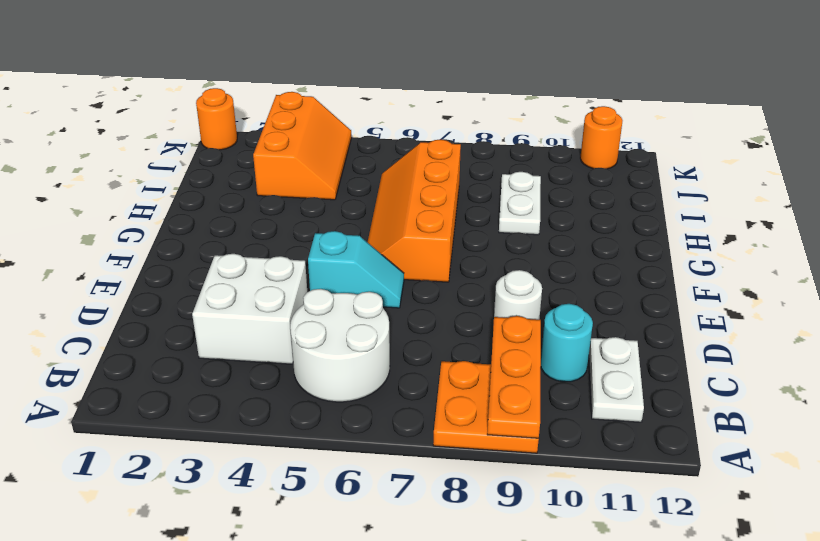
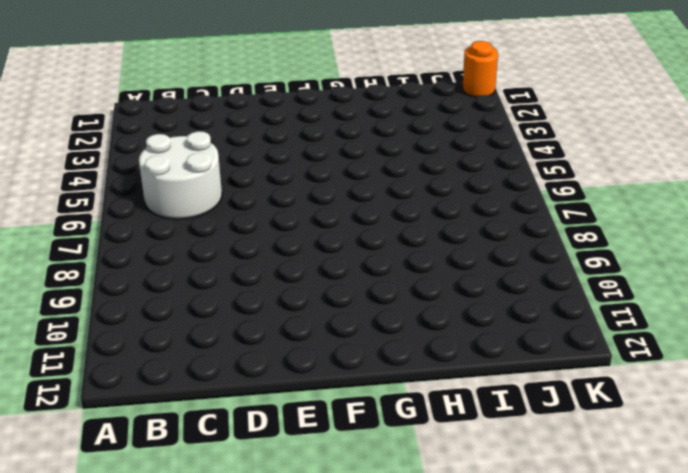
none -> orange plate A8:B9 level 1
none -> white plate B11:C11 level 1
none -> white brick C3:D4 level 1

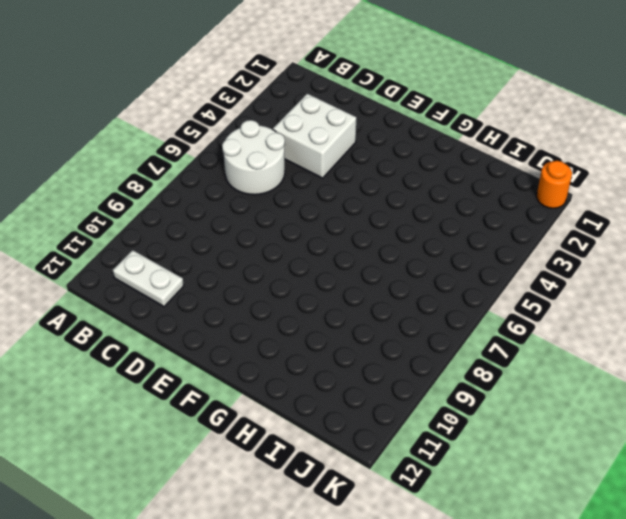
none -> orange plate A8:B9 level 1
none -> cyan round brick C10 level 1
none -> white round brick D9 level 1

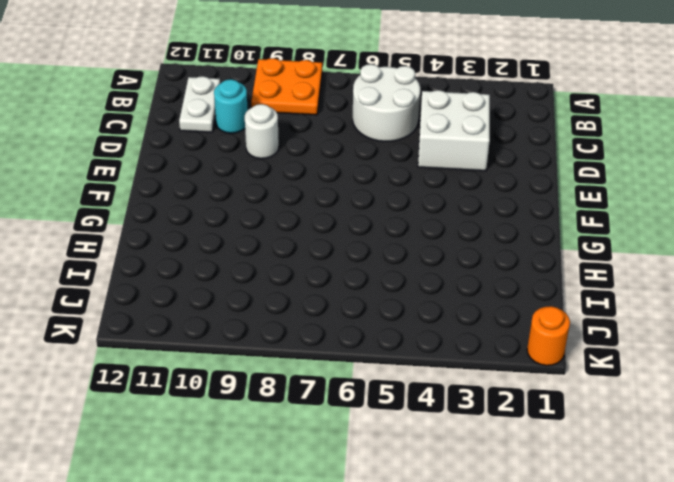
none -> cyan slope E5:E6 level 1 top 5
none -> orange slope F6:I7 level 1 top 7
none -> white plate H9:I9 level 1

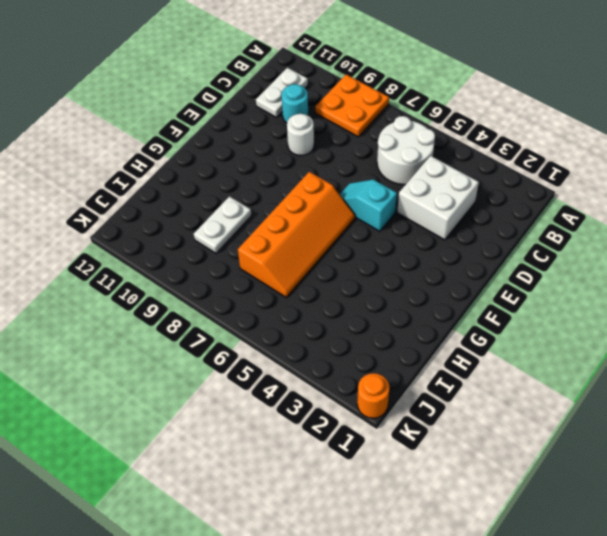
none -> orange slope I3:K4 level 1 top 3
none -> orange round brick K11 level 1
none -> orange plate A9:C9 level 2

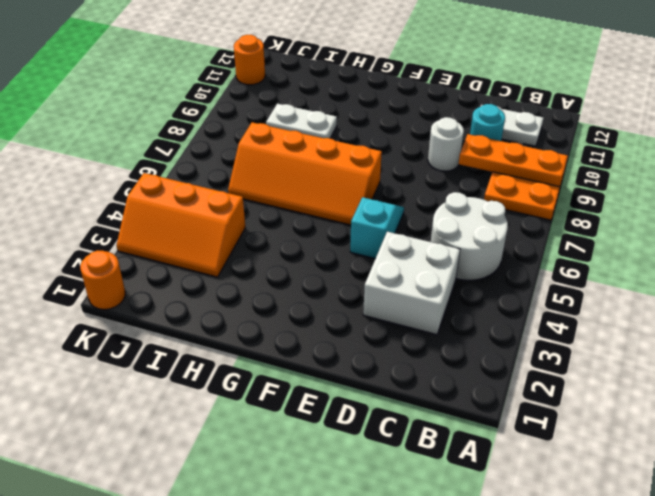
orange slope I3:K4 level 1 top 4 -> orange slope I3:K4 level 1 top 3

